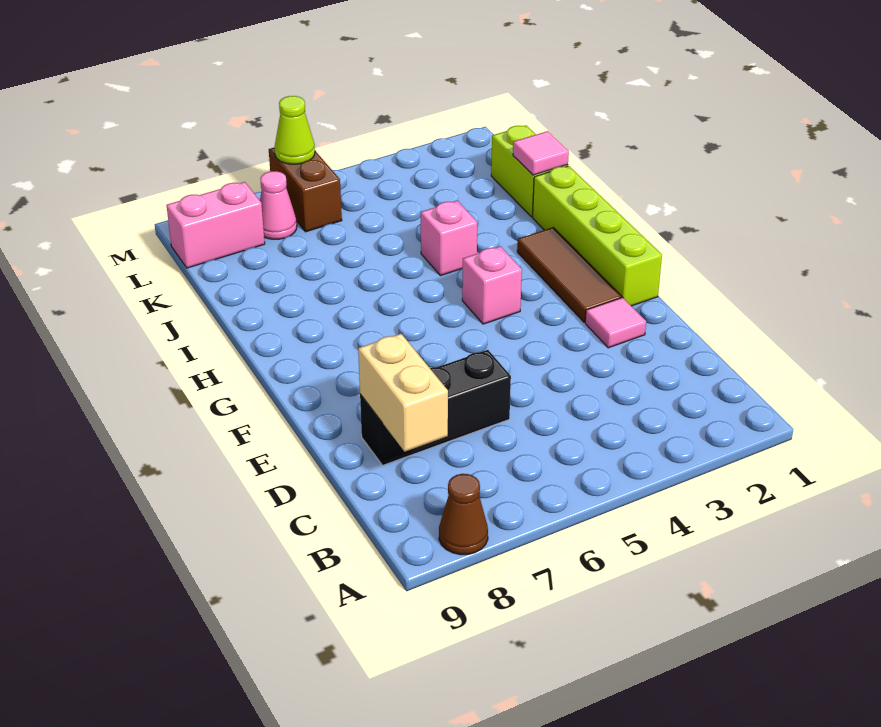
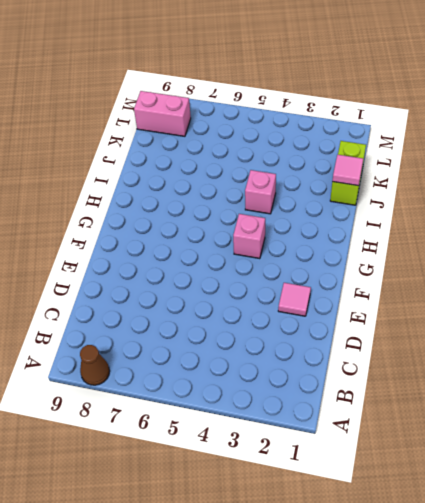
none -> black brick D6:D8 level 1
none -> lime brick F1:I1 level 1
none -> brown tile F2:H2 level 1

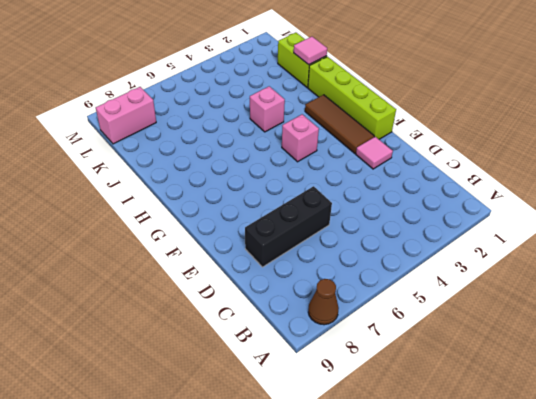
none -> brown brick L6:M6 level 1
none -> pink cone L7 level 1
none -> tan brick C8:D8 level 2

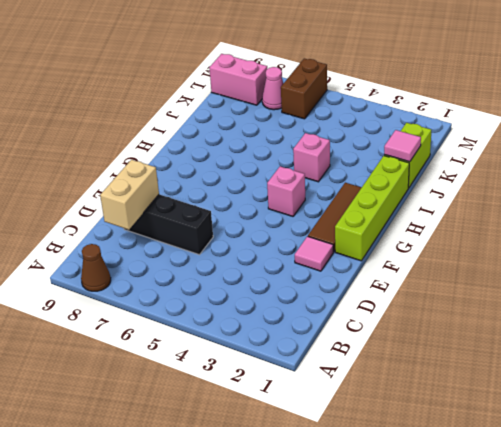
none -> lime cone M6 level 2

